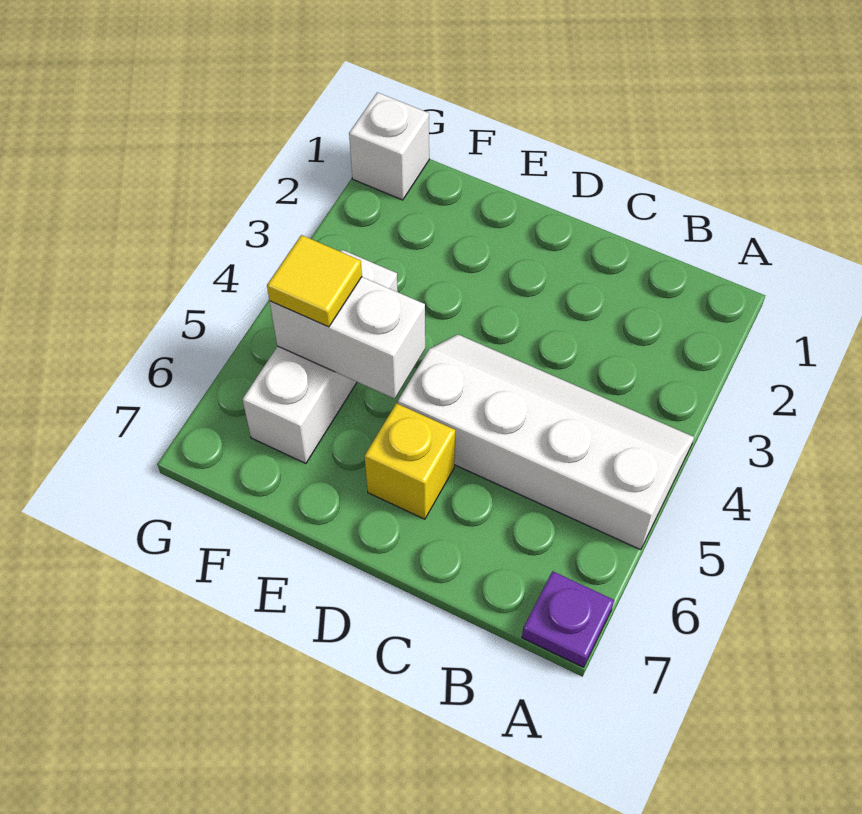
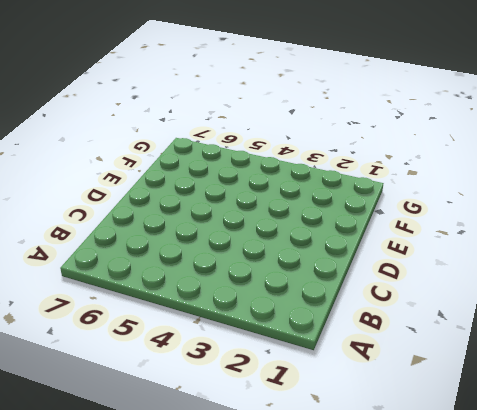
none -> white slope A4:D5 level 1 top 5
none -> purple plate A7 level 1

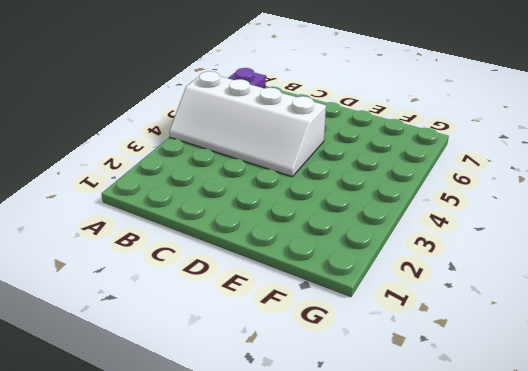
none -> yellow brick D6 level 1
none -> white brick F4:F6 level 1

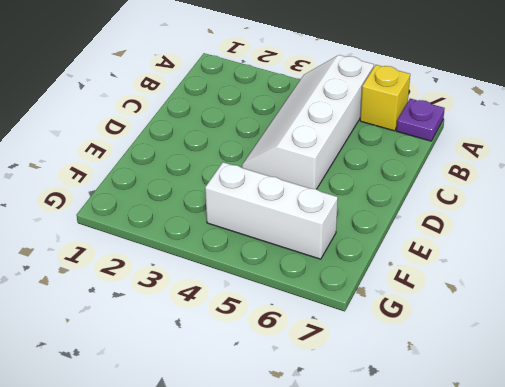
yellow brick A6 level 1 -> yellow brick D6 level 1
none -> white brick G1 level 1
none -> white brick E5:F5 level 2

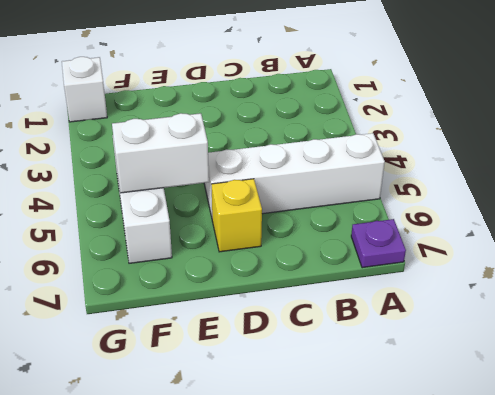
none -> yellow tile F5 level 3

